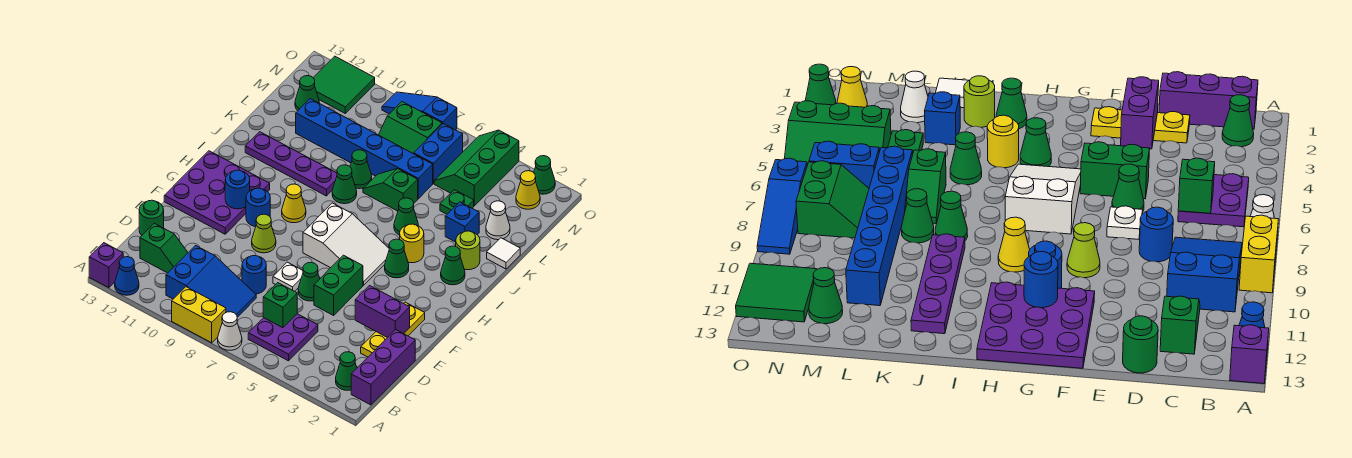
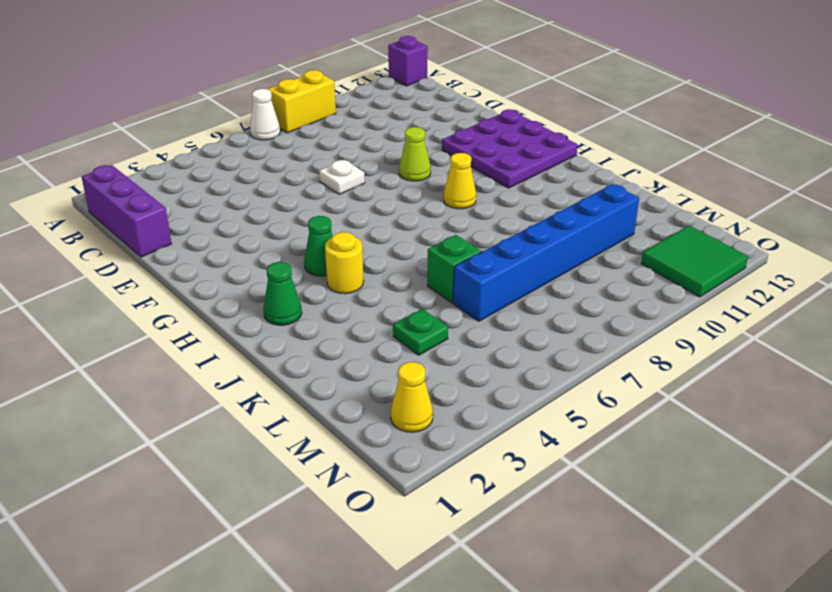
none -> blue cone A12 level 1
none -> green cone B2 level 1
none -> purple plate B5:C6 level 1
none -> blue slope B8:C10 level 1 top 10

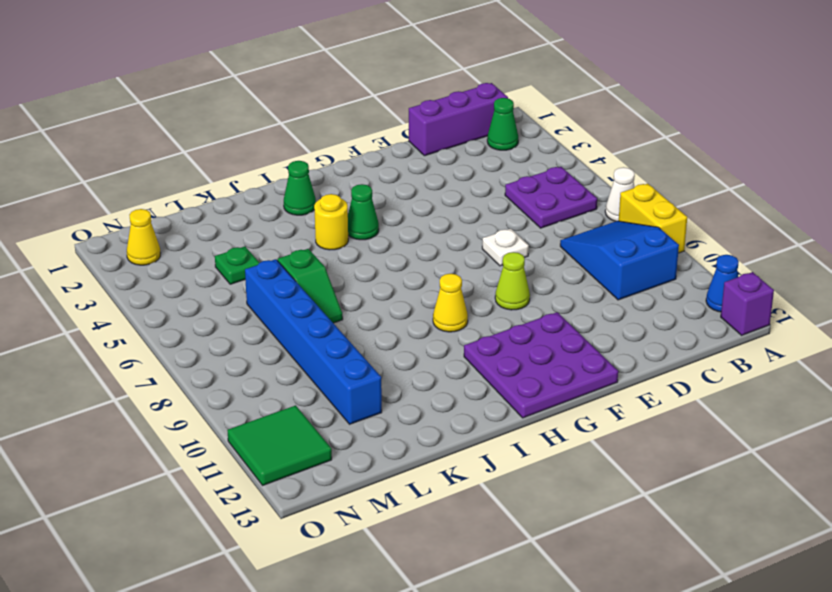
none -> green slope C11:C12 level 1 top 12
none -> yellow plate D2:F2 level 1
none -> blue round brick D8 level 1
none -> green round brick D13 level 1

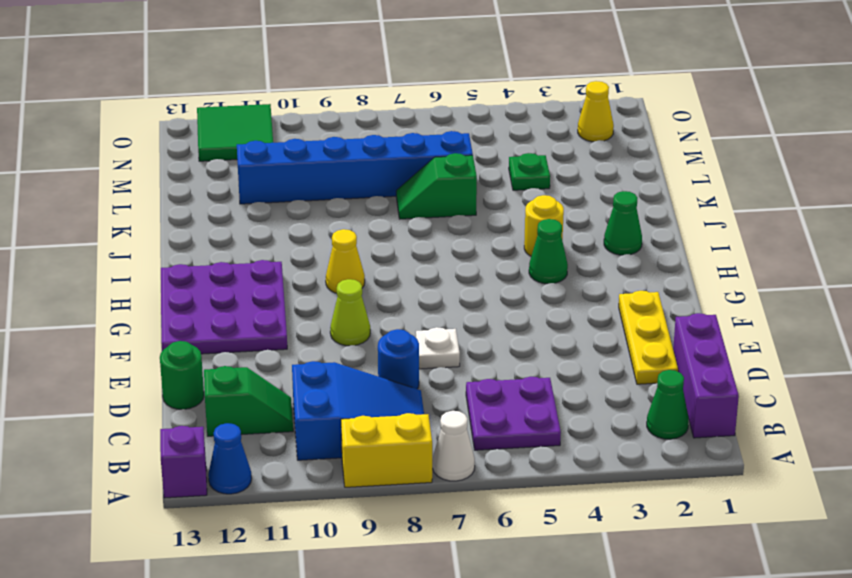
none -> green brick E5:F5 level 1
none -> green cone E6 level 1
none -> white slope G5:H7 level 1 top 7
none -> blue round brick G10 level 1

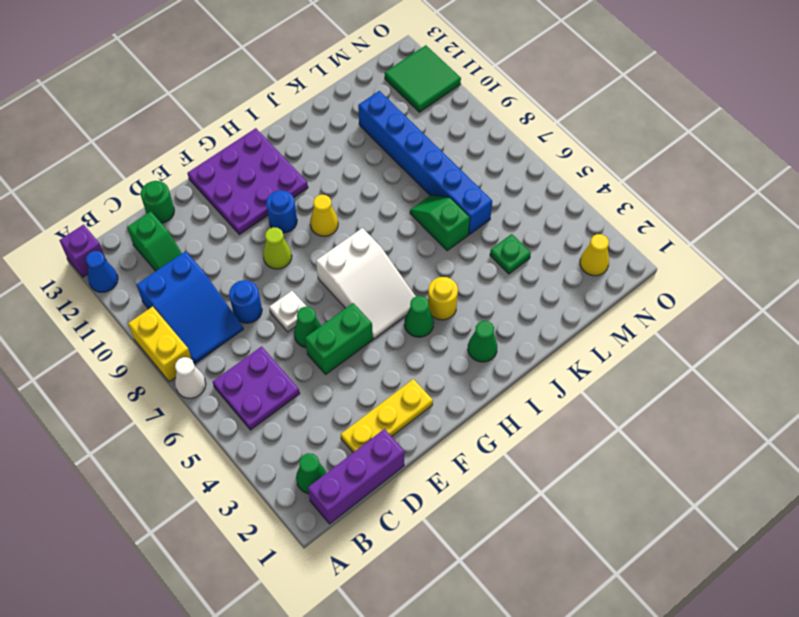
none -> lime round brick J2 level 1
none -> green cone J5 level 1
none -> green cone J8 level 1
none -> purple plate J9:J12 level 1

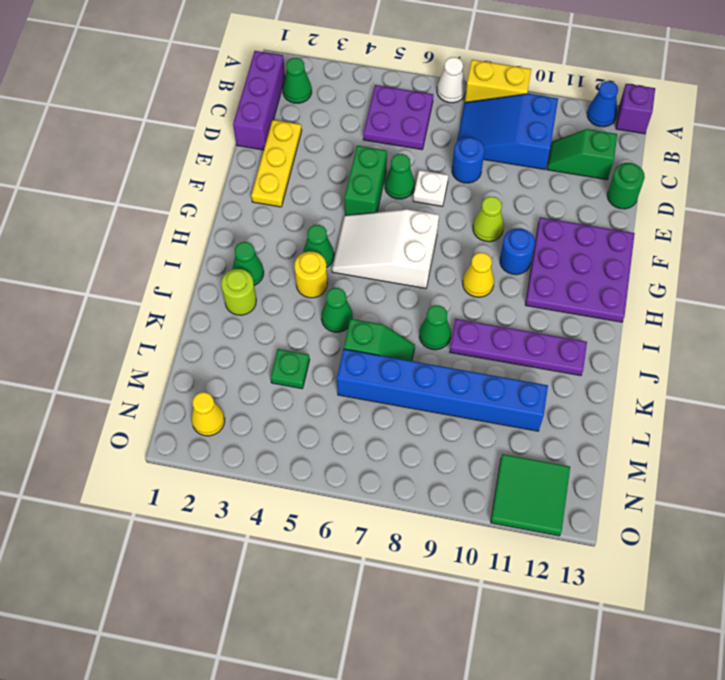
none -> white tile K1 level 1
none -> blue brick K3 level 1
none -> green cone K8 level 1
none -> white cone L2 level 1

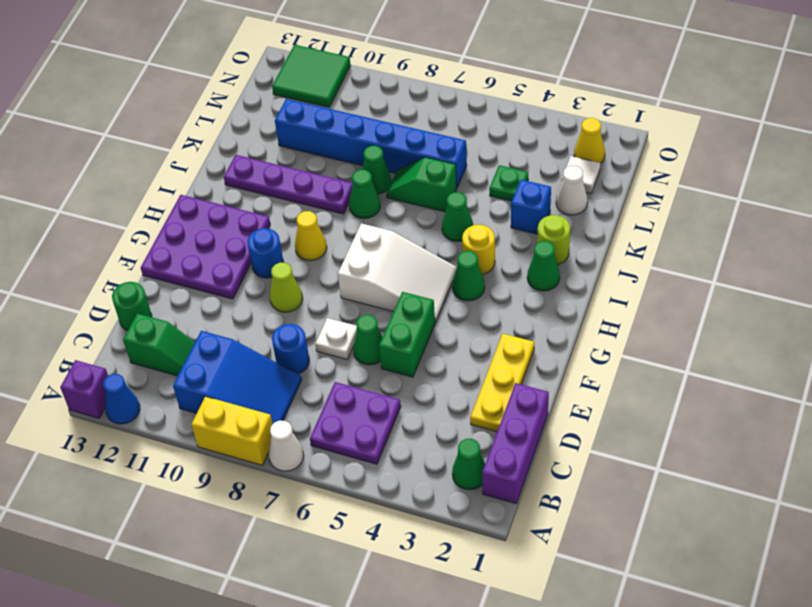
white tile M2 level 1 -> white tile K1 level 1
none -> green slope M4:O5 level 1 top 4
none -> blue brick M6:N6 level 1
none -> green slope M7:N8 level 1 top N
none -> green cone M12 level 1

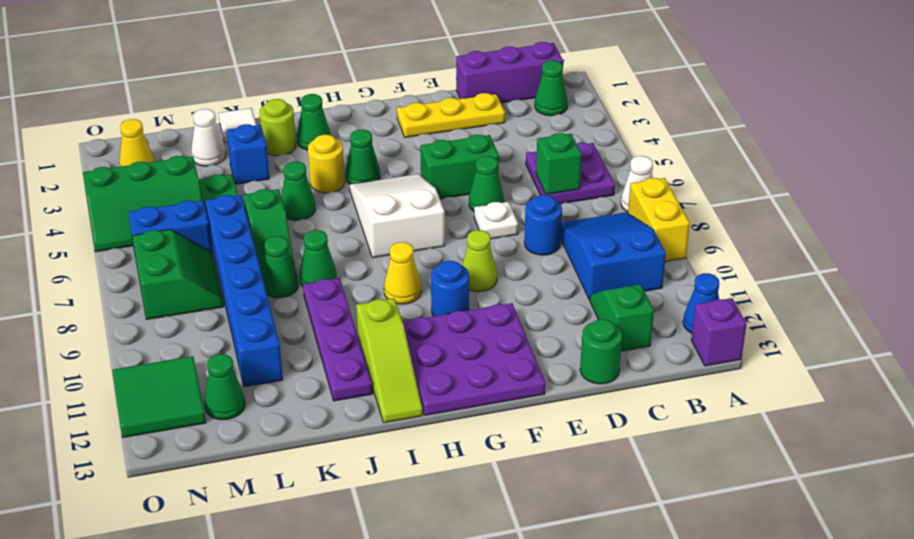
lime slope I11:I13 level 1 top 11 -> none
none -> green cone O2 level 1
none -> blue slope O7:O9 level 1 top 7
none -> purple brick E2:E3 level 2
none -> blue round brick G11 level 2

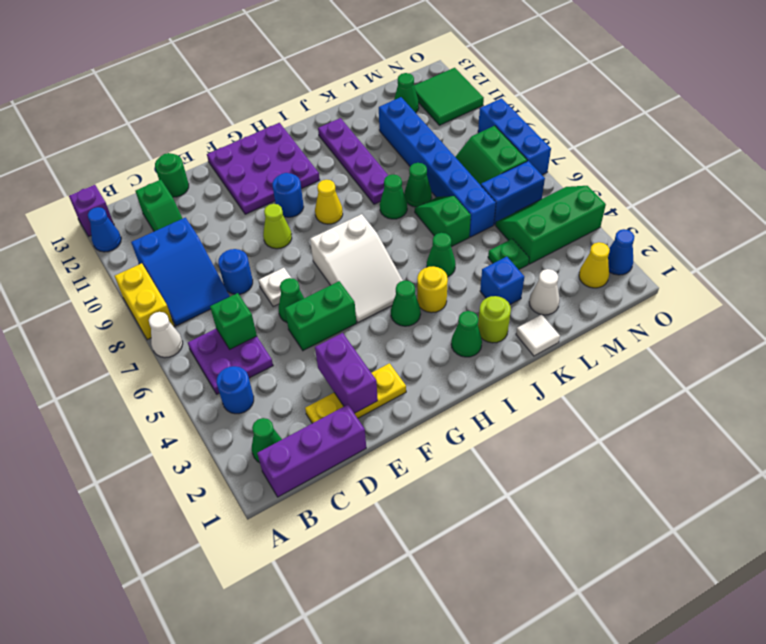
blue round brick B4 level 1 -> blue round brick G11 level 2
blue cone O2 level 1 -> green cone O2 level 1
blue brick O7:O9 level 1 -> blue slope O7:O9 level 1 top 7

